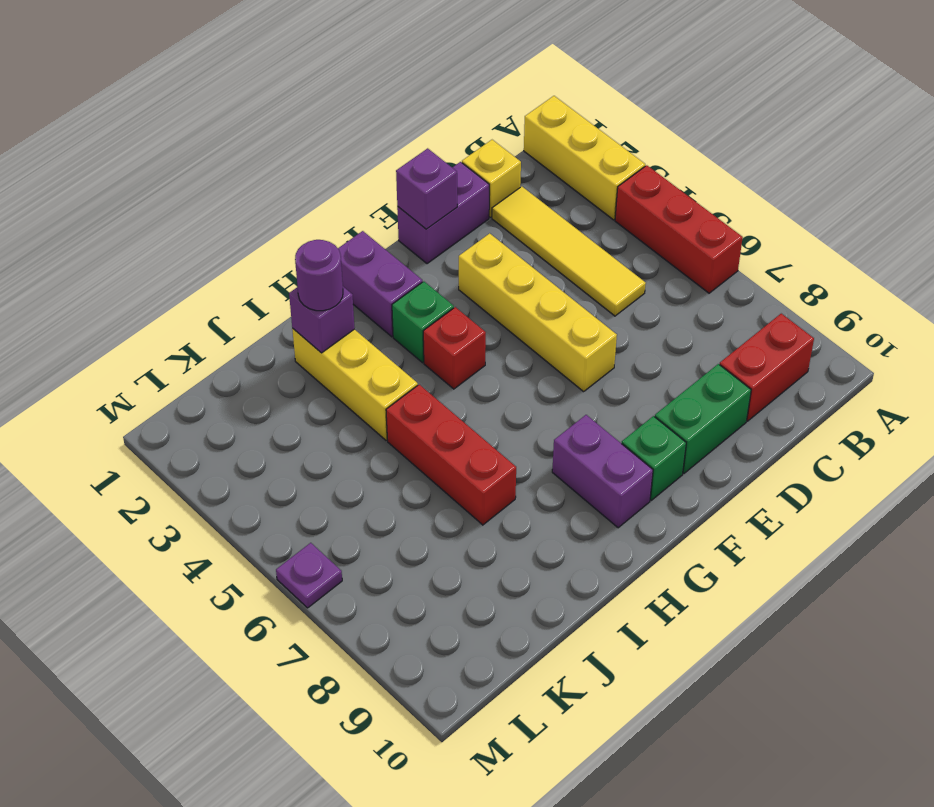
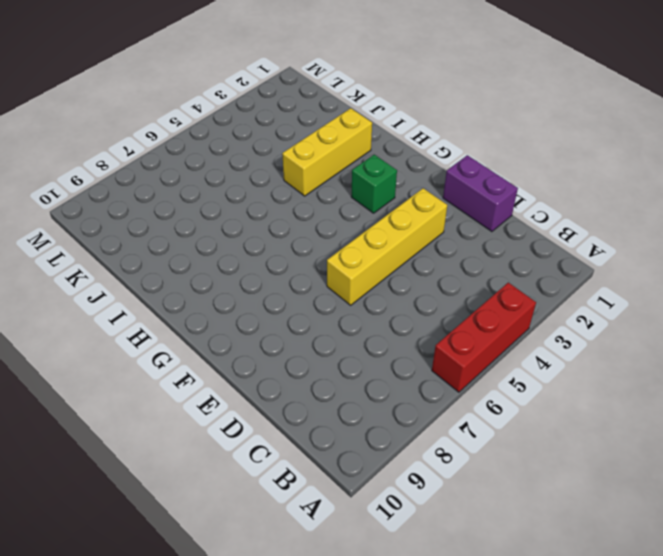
none -> yellow brick A1:A3 level 1
none -> red brick B9:C9 level 1
none -> yellow brick C1 level 1

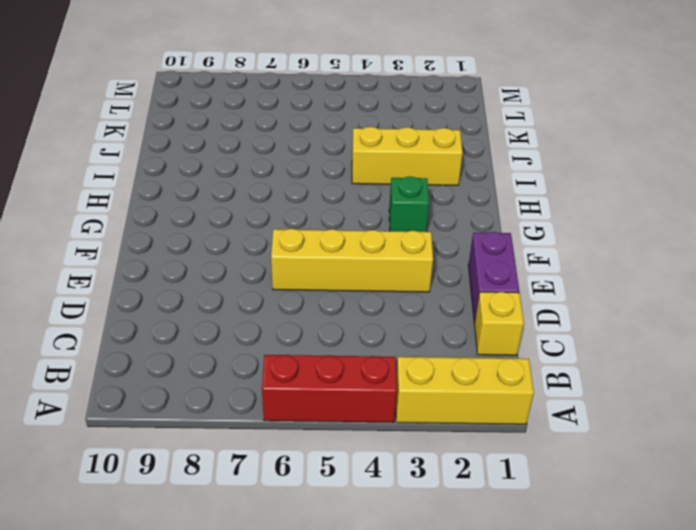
none -> red brick B9:C9 level 1
none -> yellow tile C2:C5 level 1
none -> green brick D9:E9 level 1

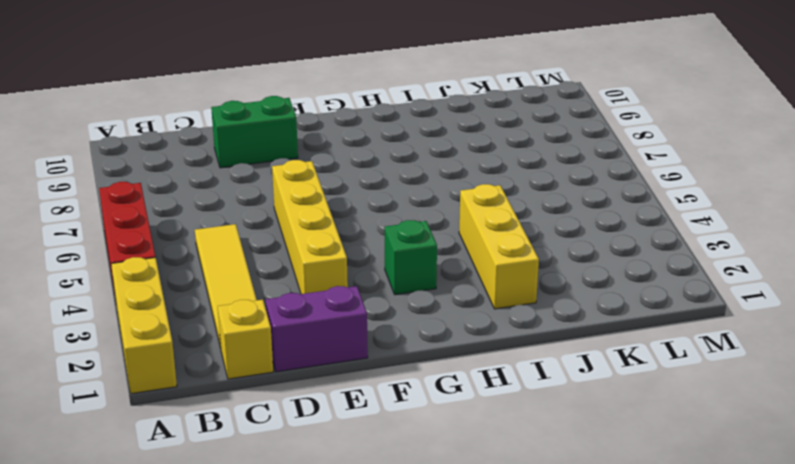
none -> red brick B9:C9 level 1
none -> green brick F9 level 1
none -> purple brick G1:G2 level 1

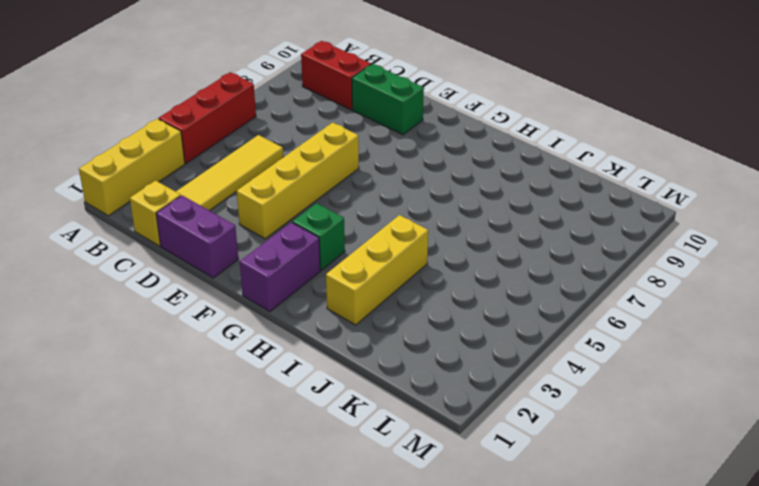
none -> green brick F9 level 1
none -> red brick G4 level 1
none -> purple brick G8:G9 level 1

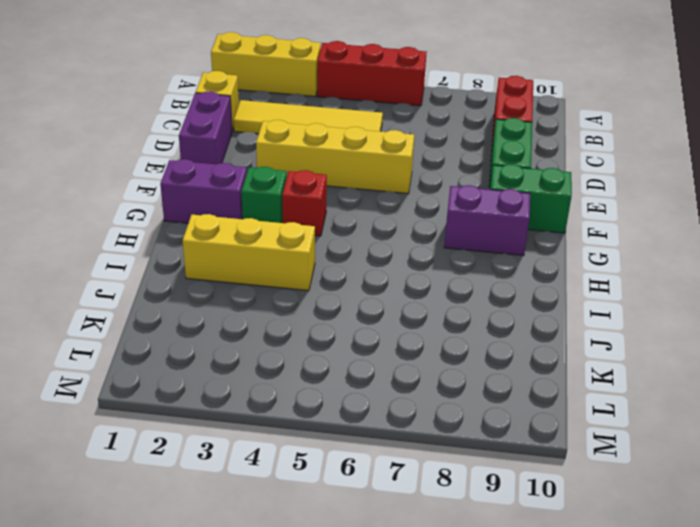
green brick F9:F10 level 1 -> green brick F9 level 1
none -> red brick I5:I7 level 1
none -> purple plate M6 level 1
none -> purple brick E1 level 2

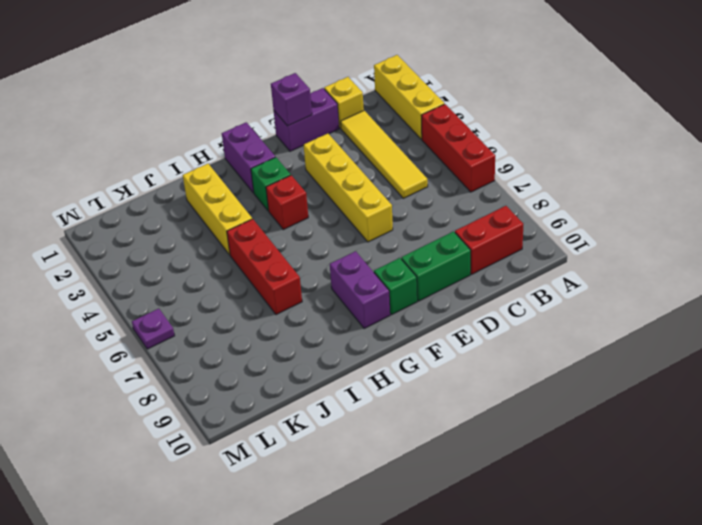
none -> purple brick I2 level 2
none -> purple round brick I2 level 3

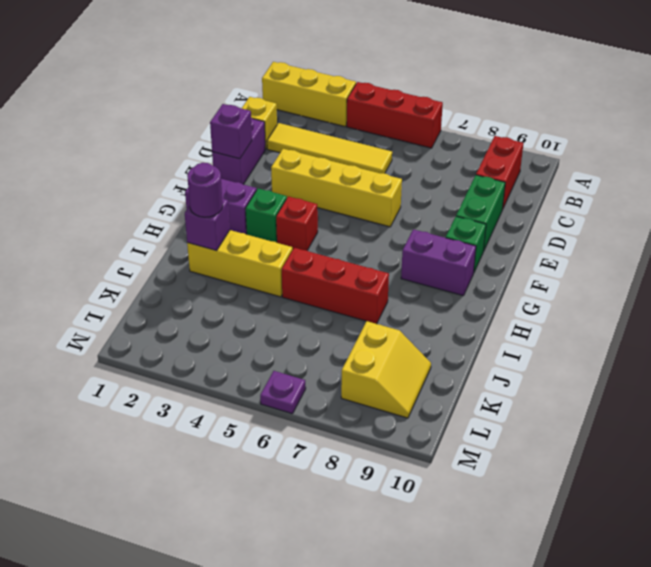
yellow slope K8:L9 level 1 top 8 -> none

